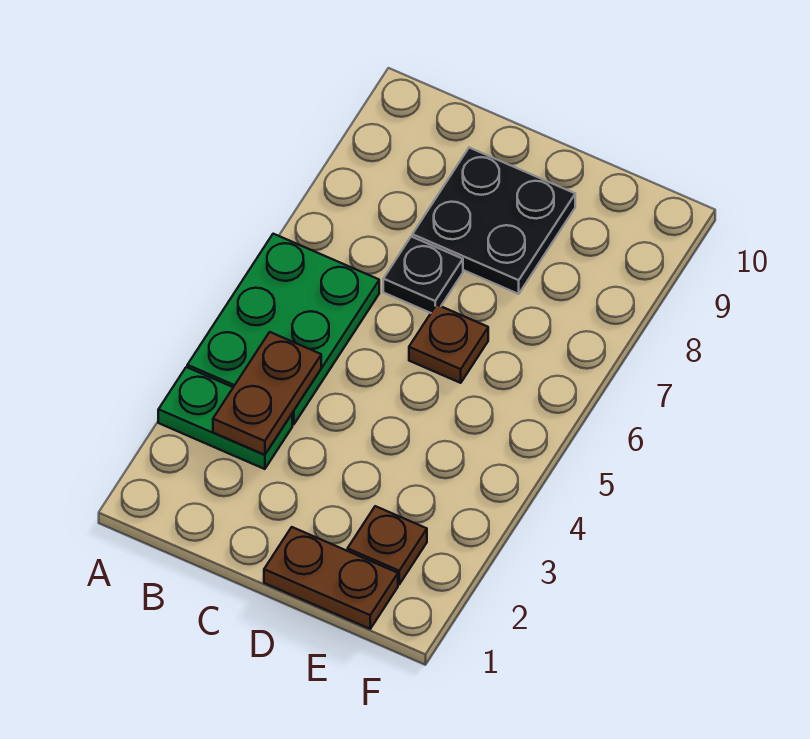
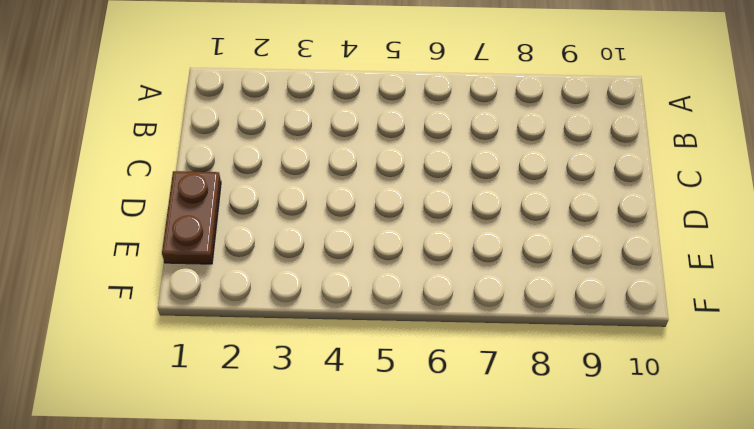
none -> green plate A3:B3 level 1
none -> green plate A4:B6 level 1

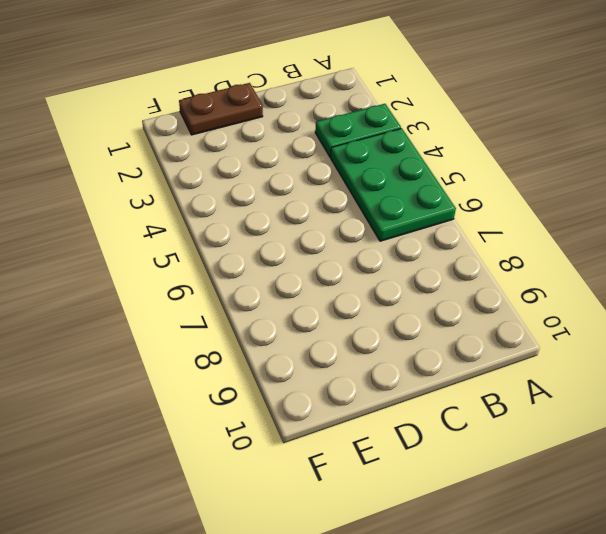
none -> black plate C7 level 1
none -> black plate C8:D9 level 1

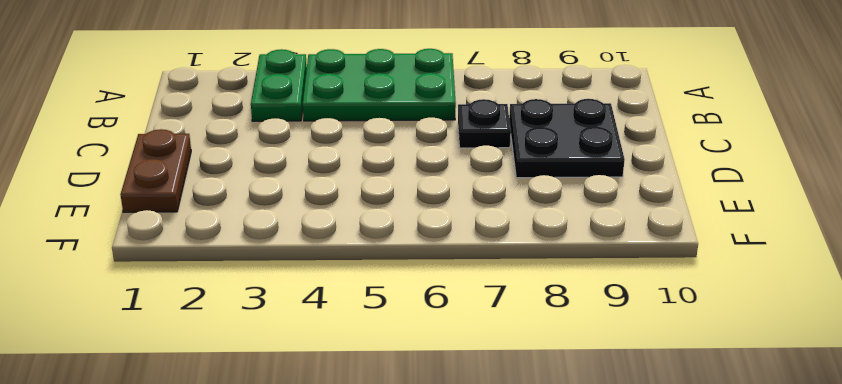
none -> brown plate D6 level 1
none -> brown plate E2 level 1

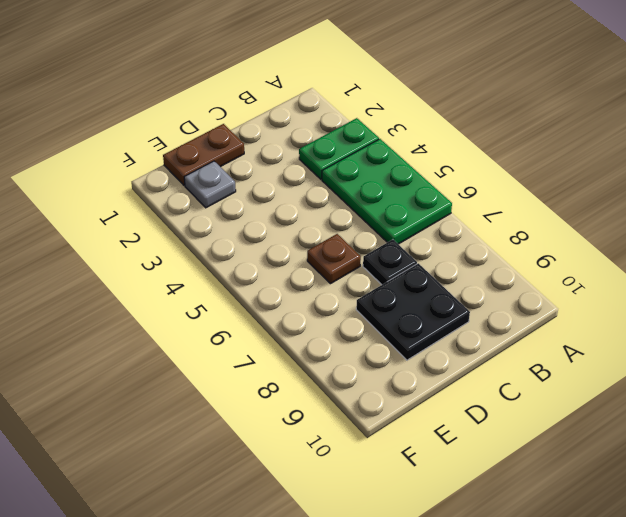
grey plate E2 level 1 -> brown plate E2 level 1
none -> brown plate B3:B4 level 2

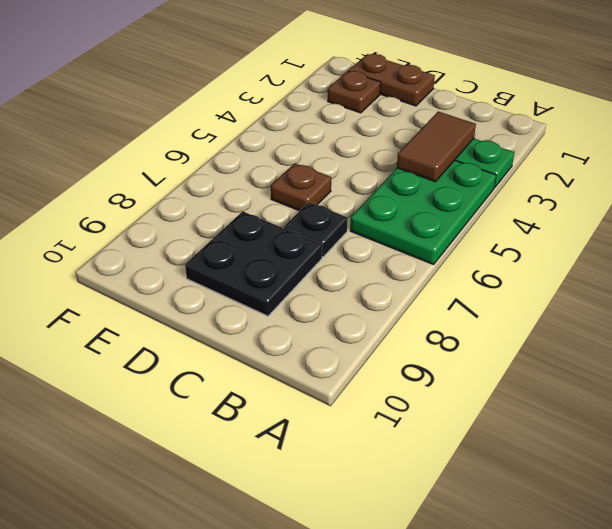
brown tile B3:B4 level 2 -> brown plate B3:B4 level 2

